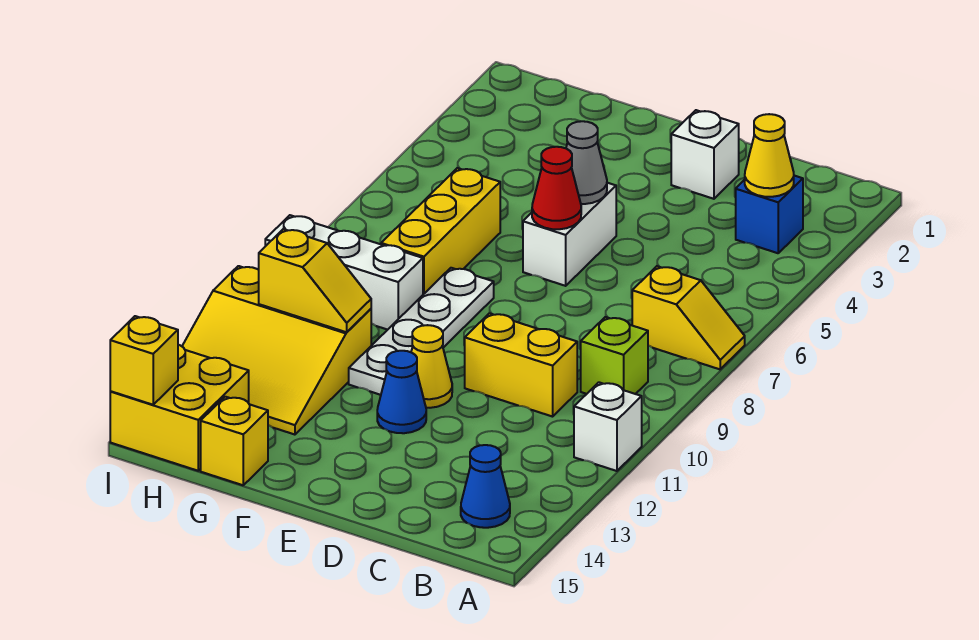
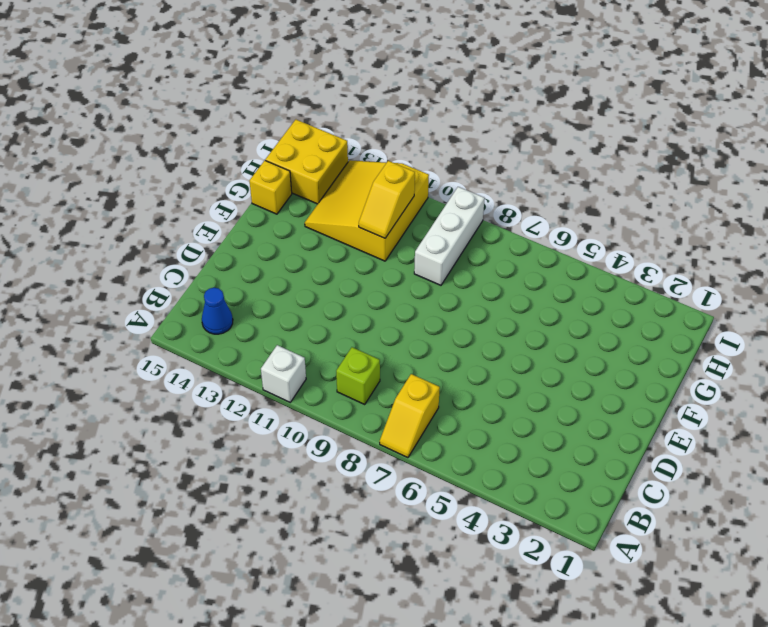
none -> blue brick B3 level 1
none -> yellow brick C10:D10 level 1
none -> white brick D2 level 1

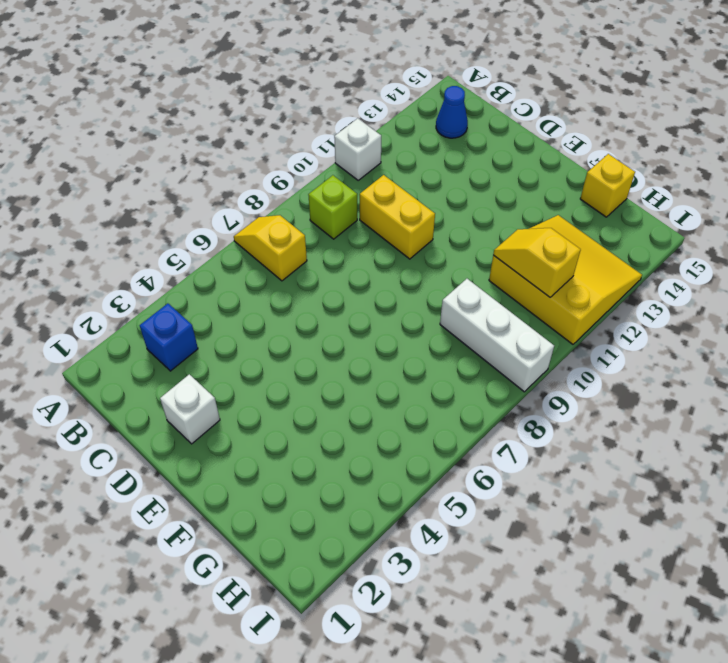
none -> white brick E5:E6 level 1
none -> yellow cone E11 level 1
none -> blue cone E12 level 1

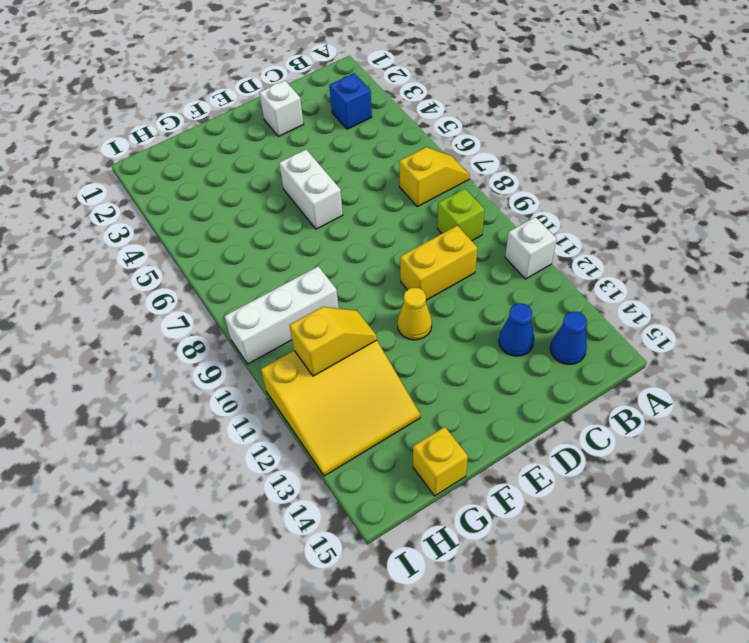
blue cone C13 level 1 -> blue cone E12 level 1
none -> white plate F8:F11 level 1
none -> yellow brick G6:G8 level 1
none -> yellow brick H14:I15 level 1

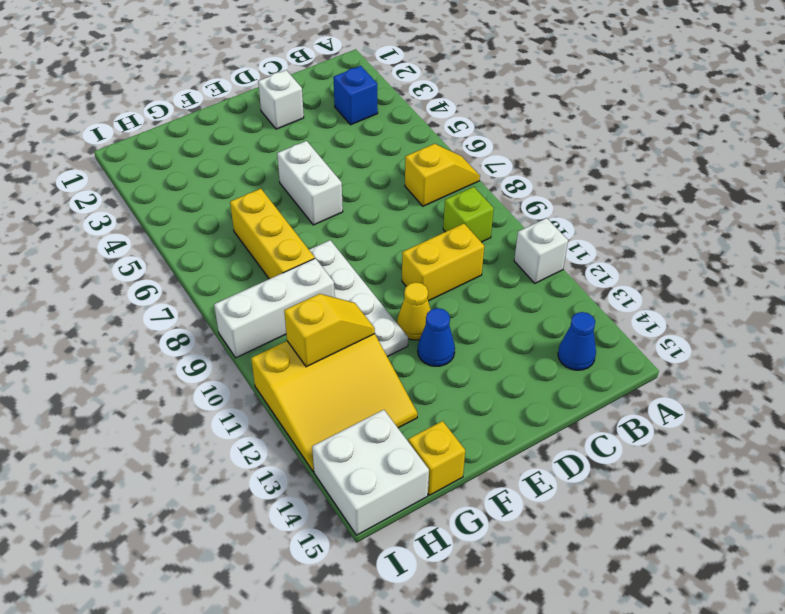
white brick H14:I15 level 1 -> yellow brick H14:I15 level 1
none -> yellow cone B3 level 2
none -> grey cone E5 level 2
none -> red cone E6 level 2

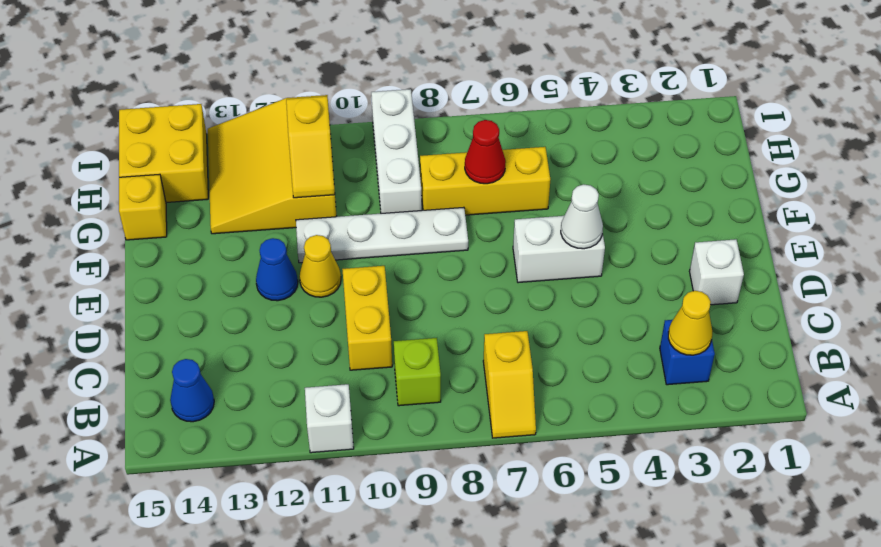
white cone E5 level 2 -> grey cone E5 level 2
red cone G7 level 2 -> red cone E6 level 2
none -> yellow brick I15 level 2

